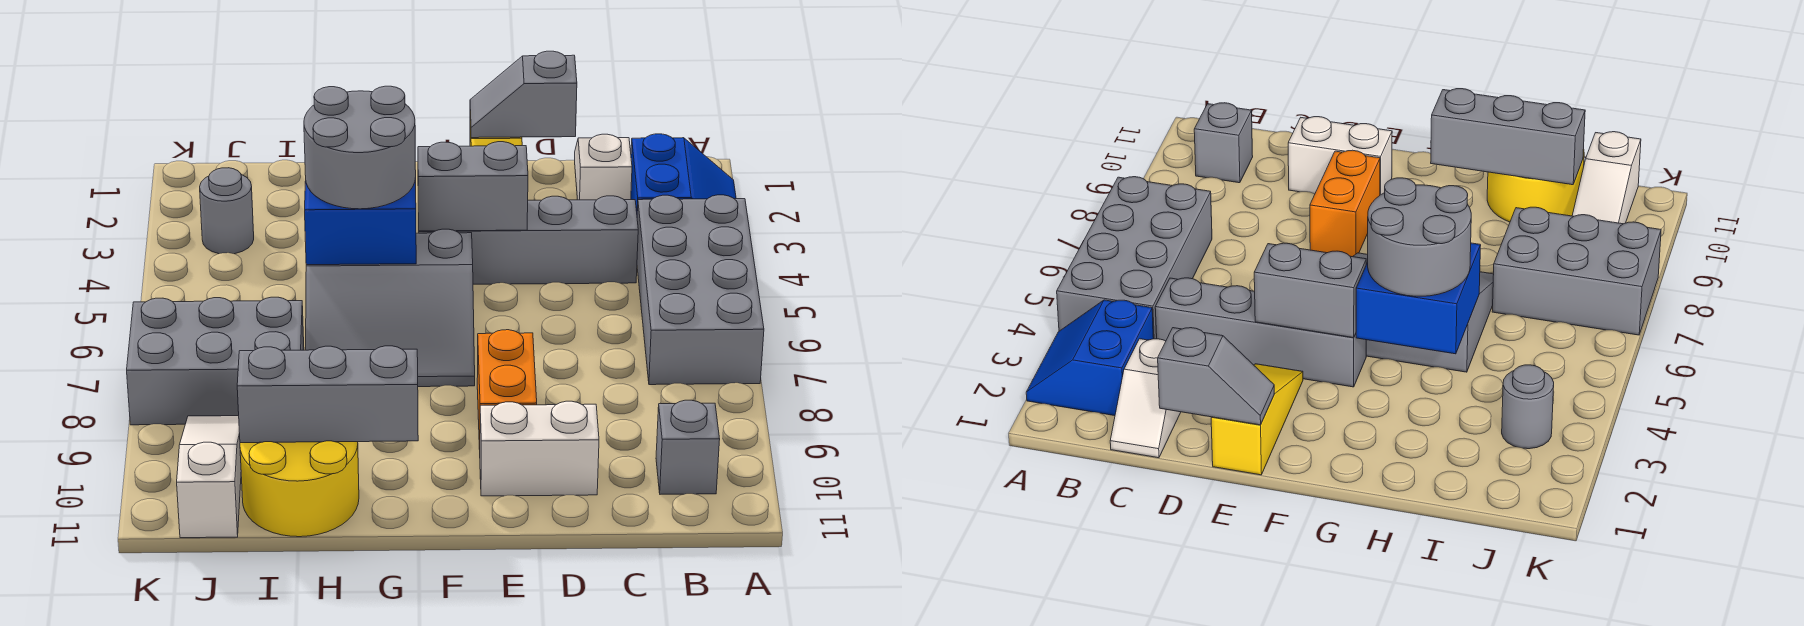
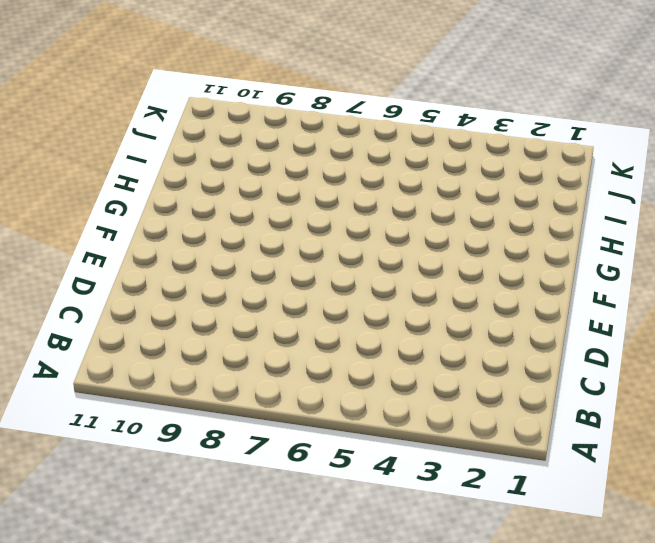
none -> blue slope A2:B3 level 1 top B
none -> grey brick A4:B7 level 1
none -> grey brick B10 level 1

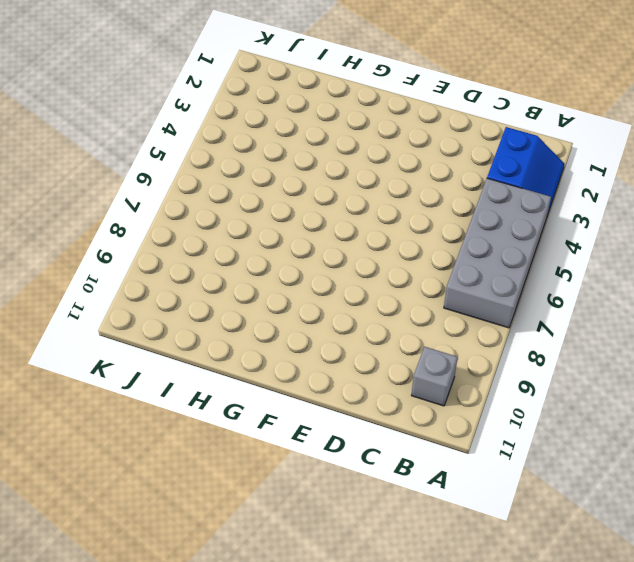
none -> white slope C1:C2 level 1 top 2
none -> grey brick C4:F4 level 1
none -> white brick D10:E10 level 1

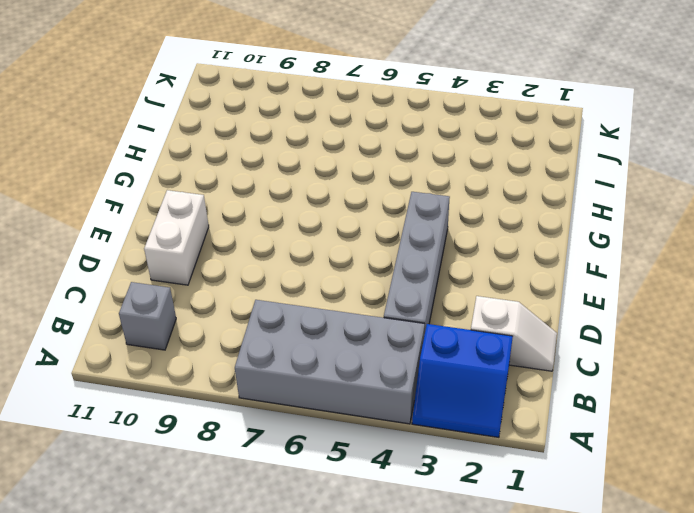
none -> yellow slope E1:E3 level 1 top 1
none -> orange brick E8:E9 level 1
none -> grey slope F5:H7 level 1 top 5

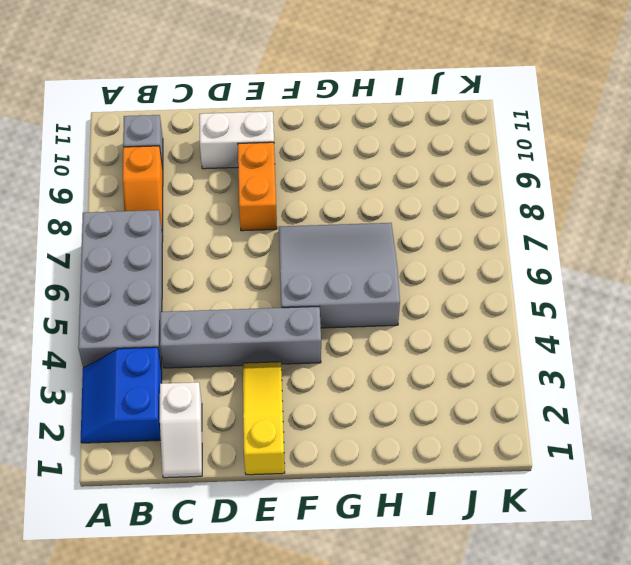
orange slope B8:B9 level 1 top 9 -> none
none -> yellow round brick H10:I11 level 1
none -> grey brick I7:K8 level 1
none -> grey round brick J3 level 1

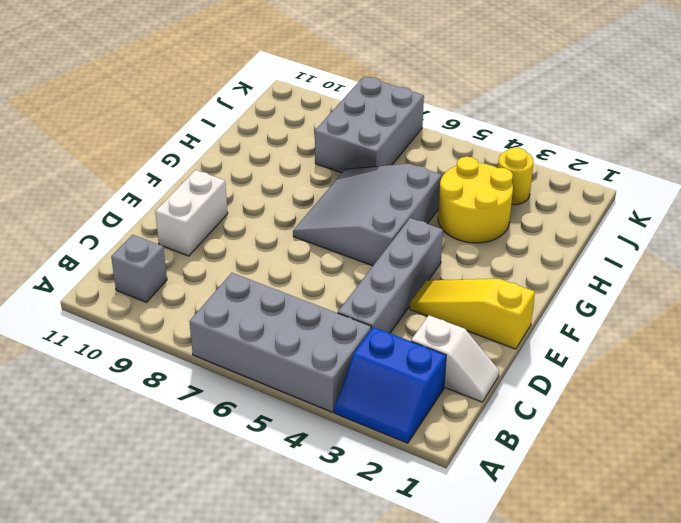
yellow round brick H3:I4 level 1 -> yellow round brick H10:I11 level 1
yellow round brick J3 level 1 -> grey round brick J3 level 1
none -> orange brick E8:E9 level 1
none -> white slope J9:J11 level 1 top 11
none -> grey slope D1:E1 level 2 top D

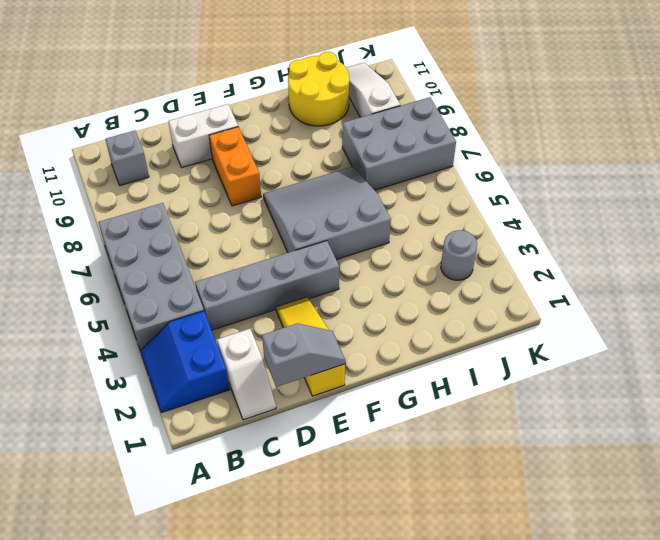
white slope J9:J11 level 1 top 9 -> white slope J9:J11 level 1 top 11
none -> grey brick E4:F4 level 2
none -> blue brick G4:H5 level 2
none -> grey brick G10:I10 level 2

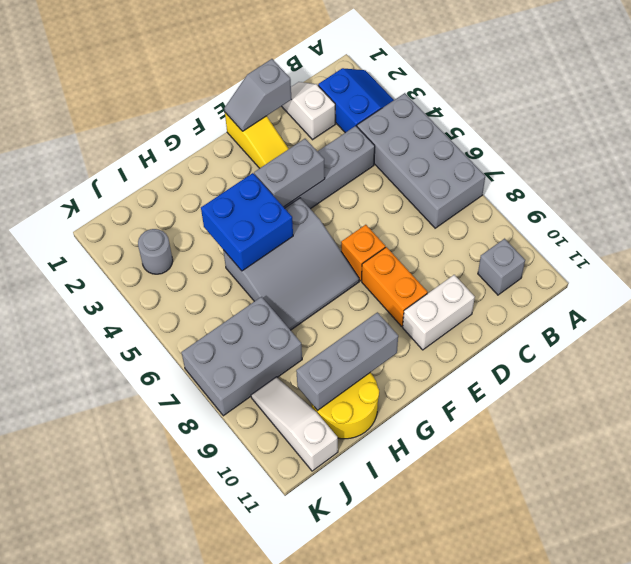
orange brick E7 level 1 -> none
none -> grey round brick G4:H5 level 3

